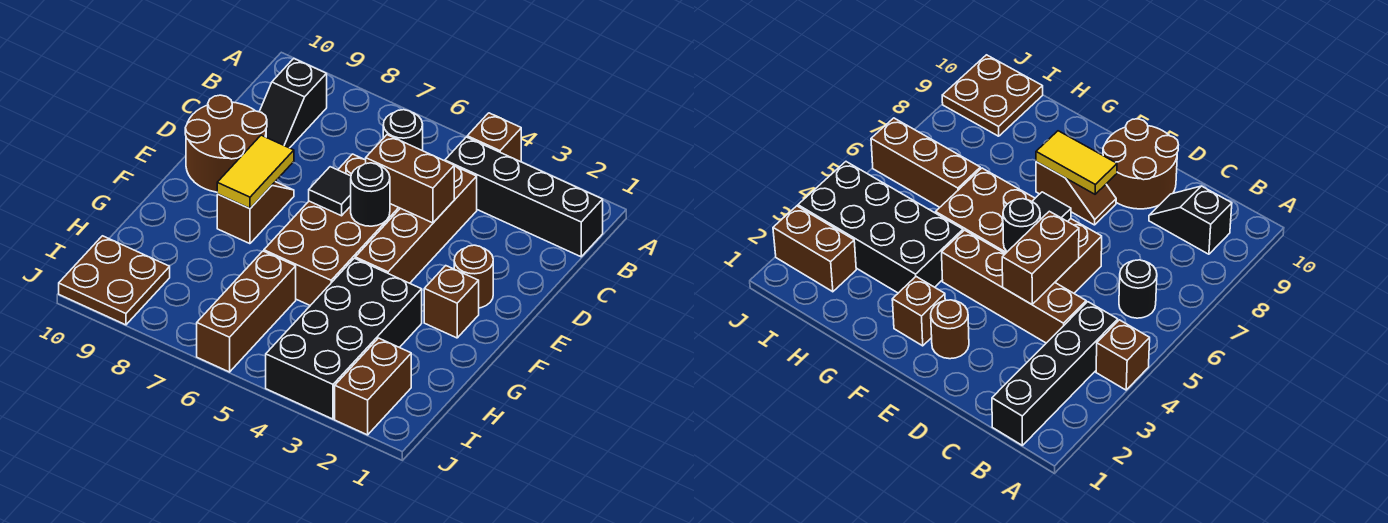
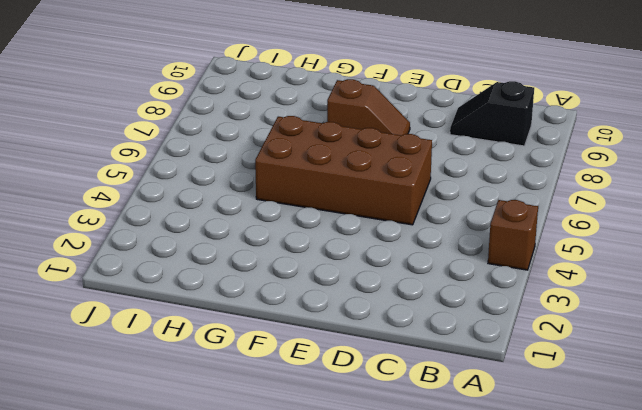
none -> black brick B1:B4 level 1
none -> black round brick B6 level 1
none -> brown brick C4:F4 level 1

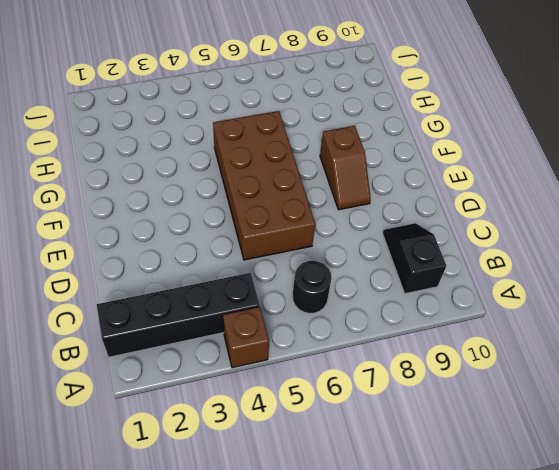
none -> brown brick C4:F4 level 1
none -> brown round brick D9:E10 level 1
none -> brown round brick E2 level 1

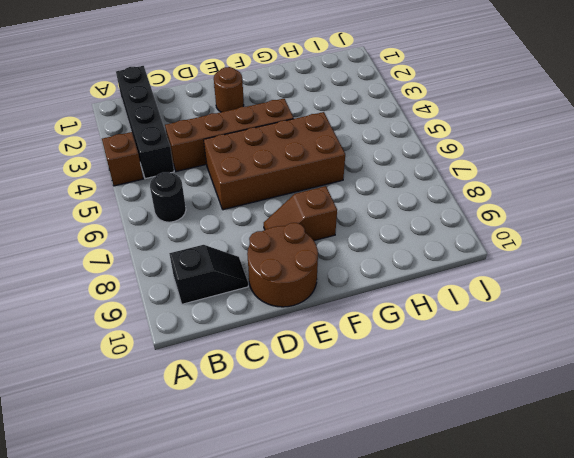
none -> brown brick F2 level 1
none -> black brick G3:J4 level 1
none -> brown brick H6:J6 level 1

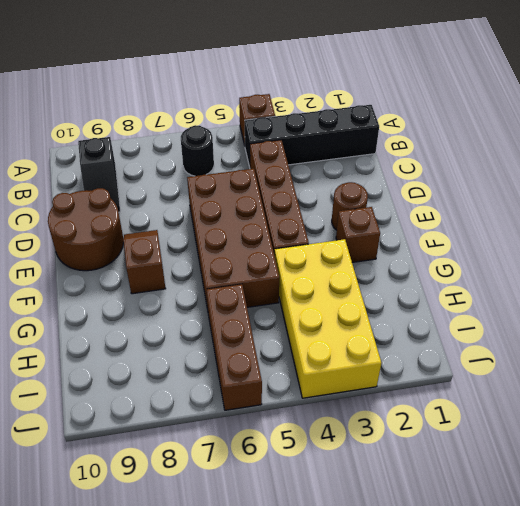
yellow brick G3:J4 level 1 -> black brick G3:J4 level 1
none -> brown brick I2:J2 level 1
none -> brown plate I9:J10 level 1
none -> brown brick D4:D5 level 2

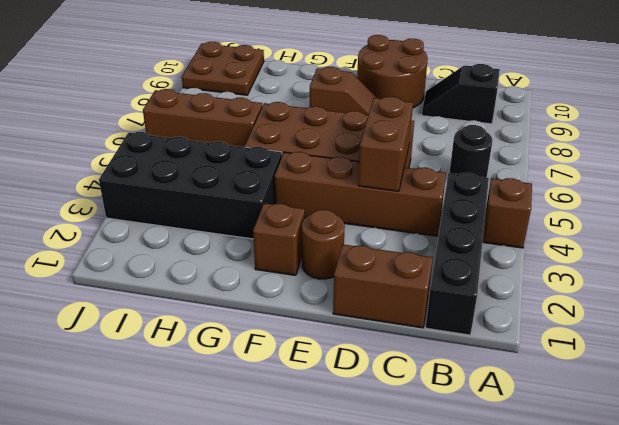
brown brick C1:D1 level 1 -> brown brick I2:J2 level 1
none -> black round brick E5 level 2
none -> black tile E6 level 2
none -> yellow tile E8:F8 level 2

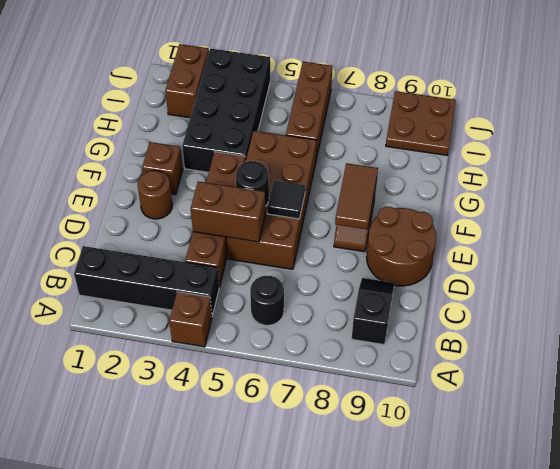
brown tile E8:F8 level 2 -> yellow tile E8:F8 level 2

